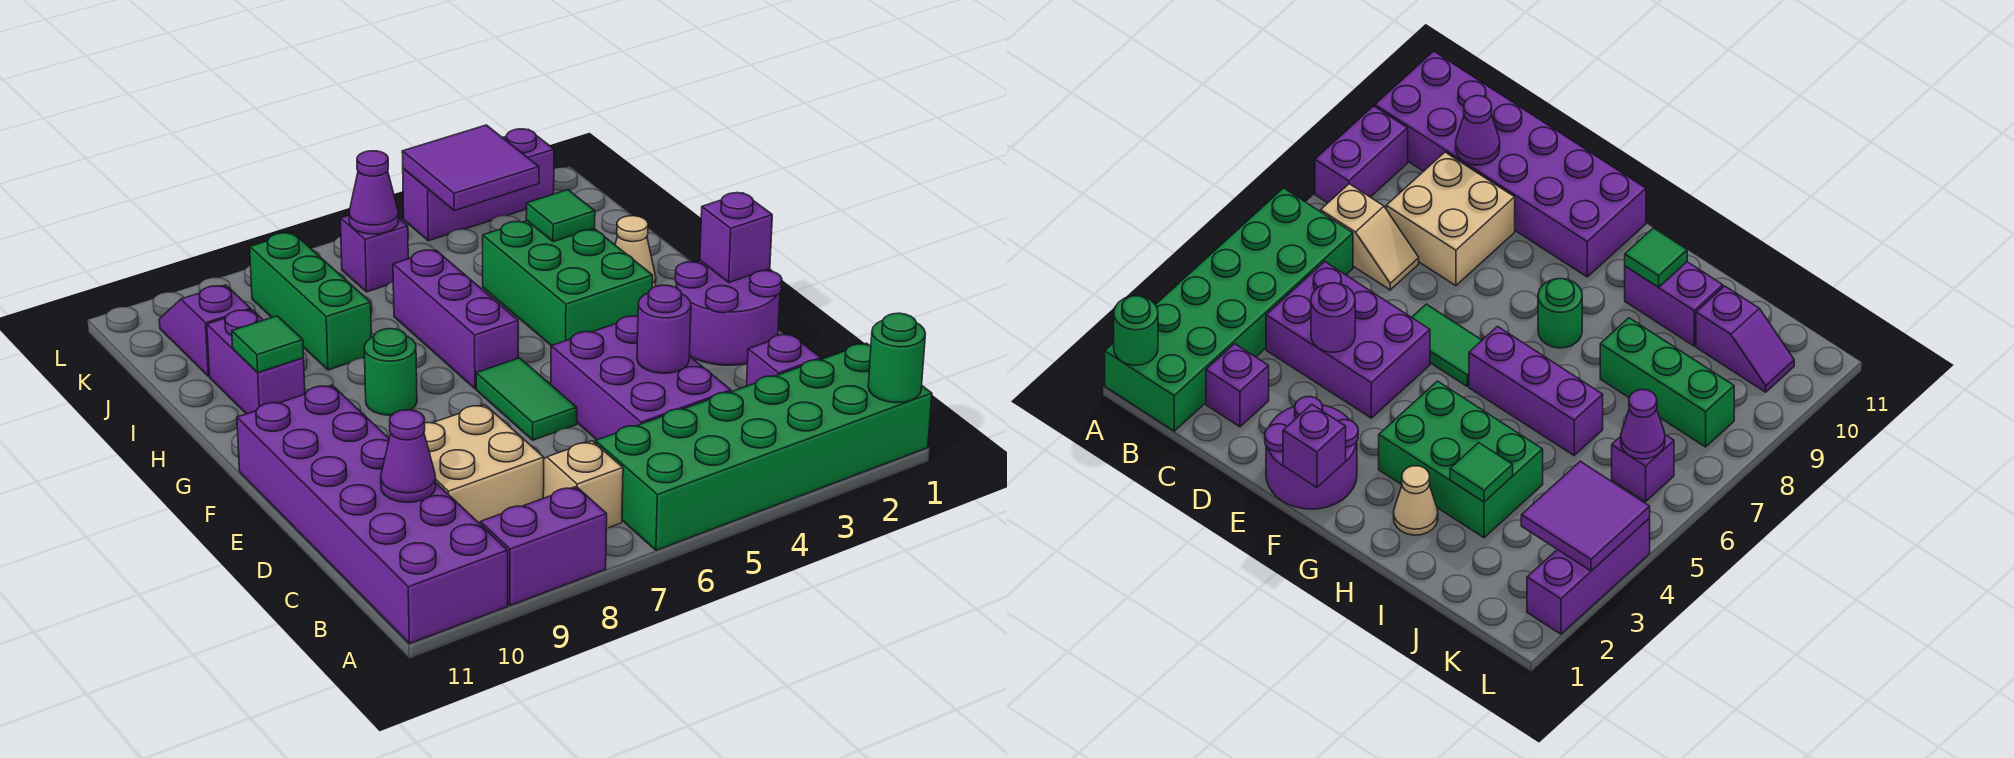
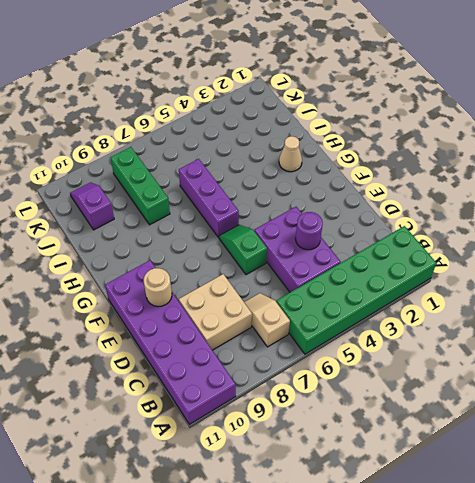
green slope E6:F6 level 1 top E -> green tile E6:F6 level 1
tan round brick E10 level 2 -> none
none -> purple brick A8:A9 level 1
none -> purple brick C2 level 1
none -> purple round brick E1:F2 level 1

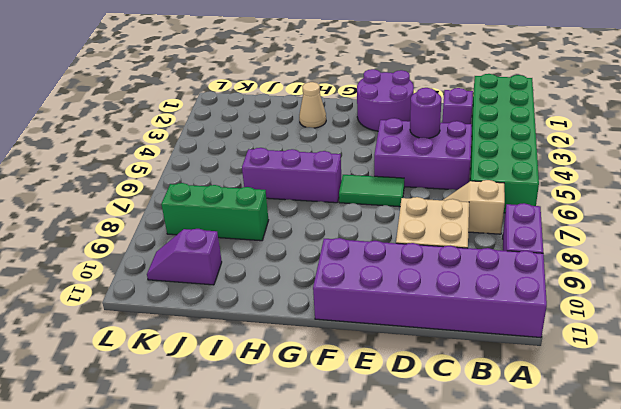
none -> green brick G3:I4 level 1
none -> green round brick G8 level 1
none -> purple brick H10:I10 level 1

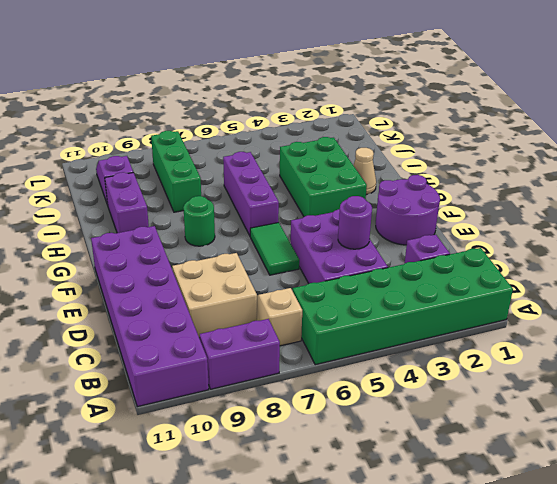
none -> purple brick K6 level 1
none -> purple brick L2:L4 level 1
none -> green round brick A1 level 2

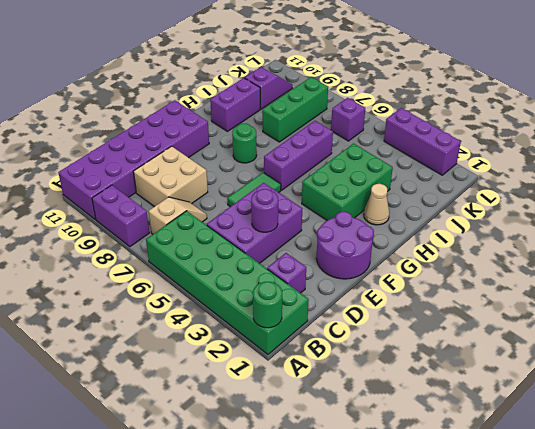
none -> purple cone C10 level 2
none -> purple brick F1 level 2
none -> green tile H10 level 2

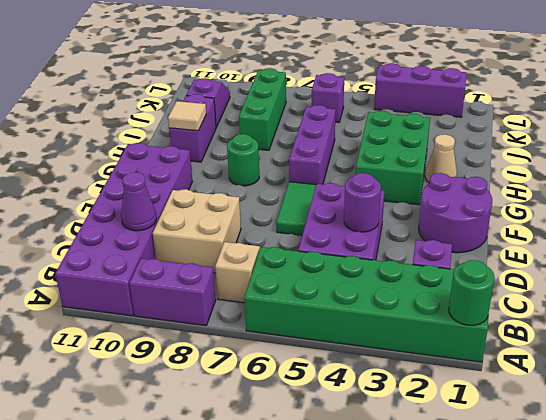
tan tile H10 level 2 -> green tile H10 level 2
none -> purple brick F1 level 2
none -> green tile I3 level 2
none -> purple tile K3:L4 level 2

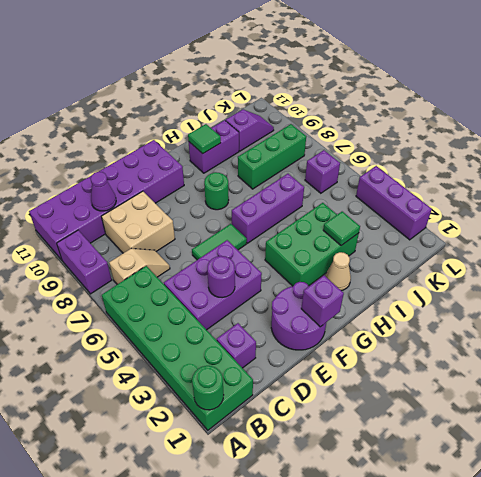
none -> purple tile K3:L4 level 2
none -> purple cone K6 level 2

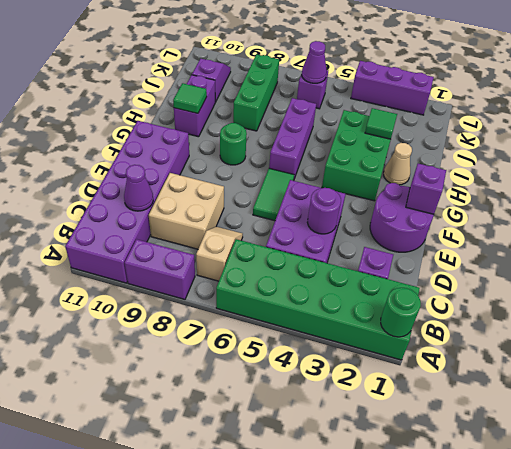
none -> purple tile K3:L4 level 2

